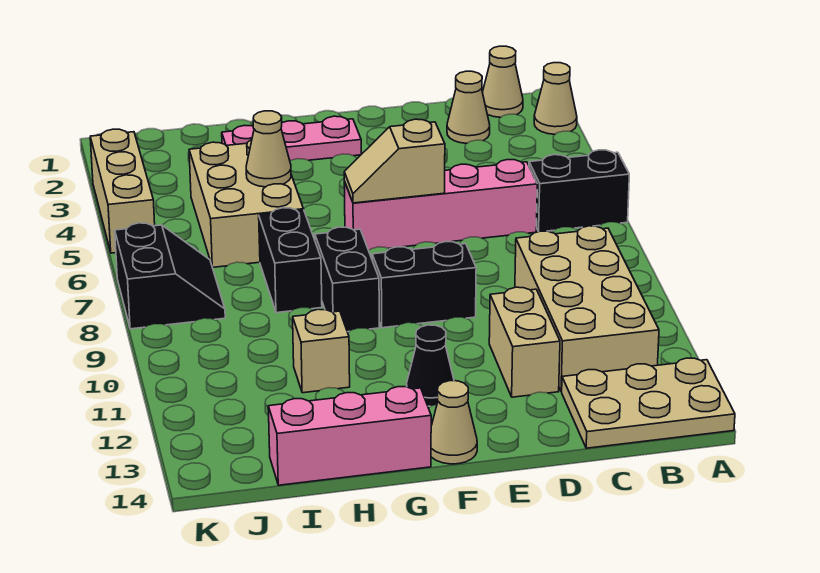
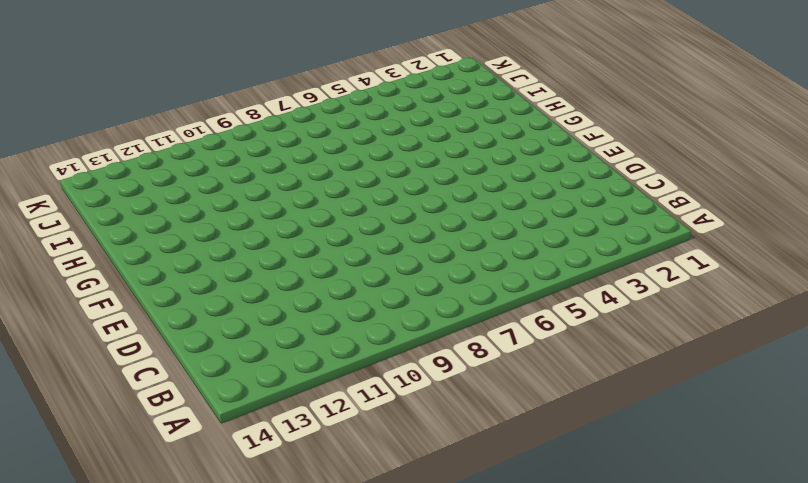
none -> tan cone A2 level 1
none -> black brick A6:B6 level 1
none -> tan plate A13:C14 level 1

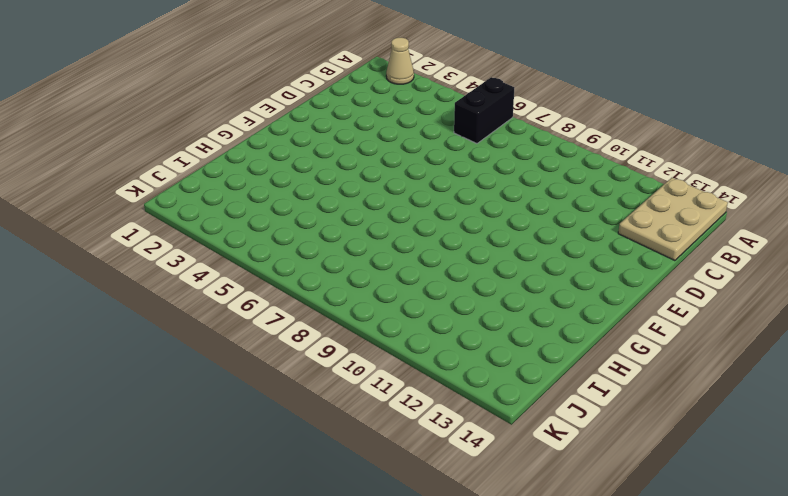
none -> tan cone B1 level 1
none -> tan brick B9:C12 level 1
none -> tan cone C2 level 1

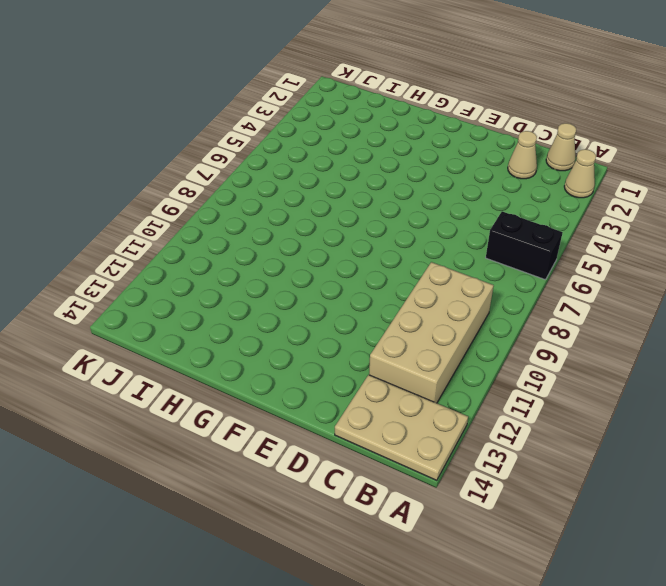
none -> pink brick C6:F6 level 1
none -> tan brick D11:D12 level 1
none -> black brick E9:F9 level 1

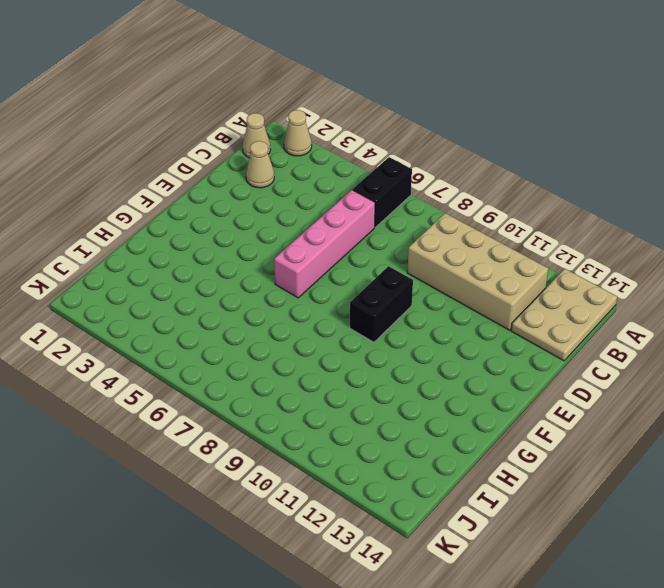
none -> tan brick D11:D12 level 1
none -> pink plate F2:H2 level 1
none -> black cone F12 level 1

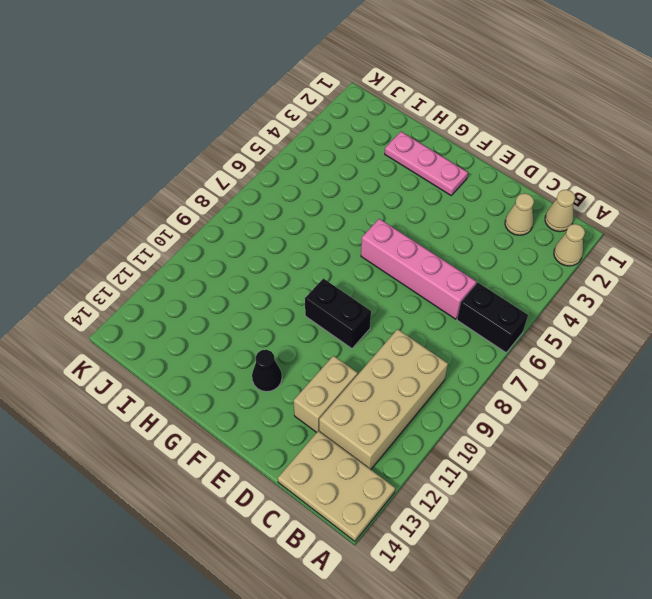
none -> tan cone F14 level 1
none -> black brick G8:G9 level 1
none -> pink brick G14:I14 level 1

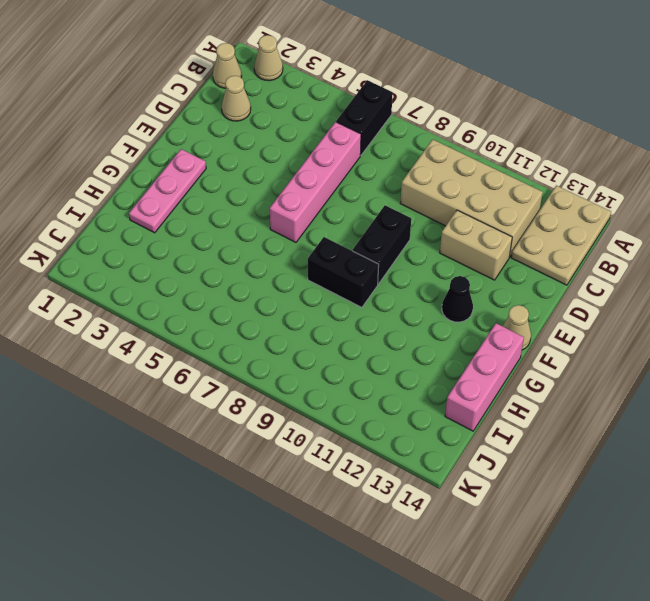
none -> tan brick H4:I6 level 1
none -> black brick H7:H8 level 1
none -> tan brick H11 level 1

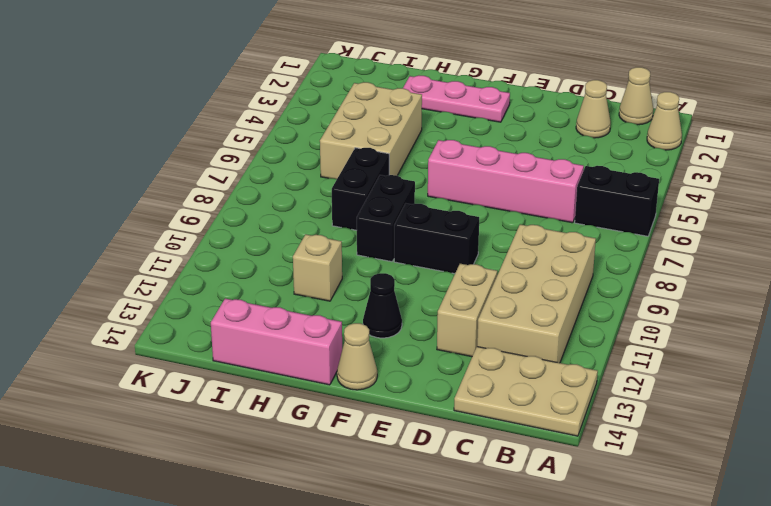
none -> black slope J7:K8 level 1 top K
none -> tan brick K3:K5 level 1
none -> tan slope E6:F6 level 2 top E

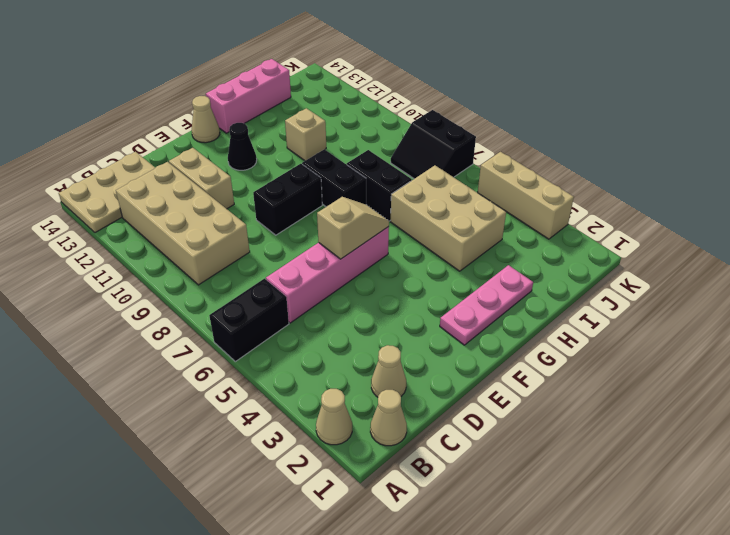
none -> tan cone H5 level 2

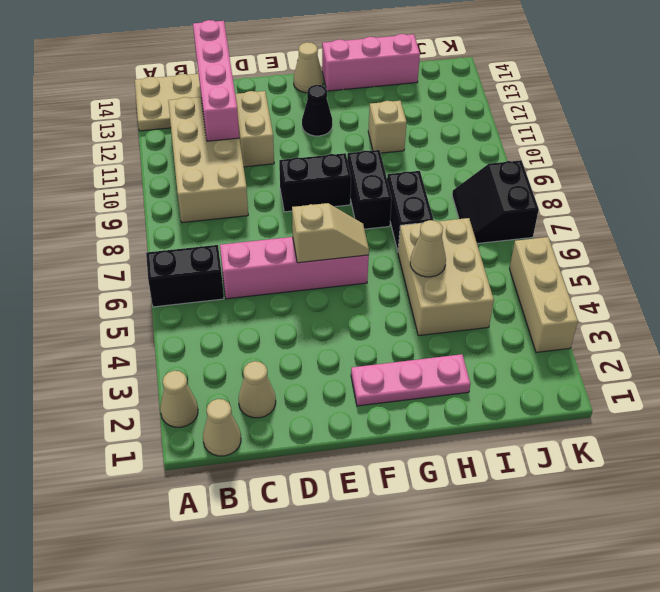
pink brick C11:C14 level 2 -> none

